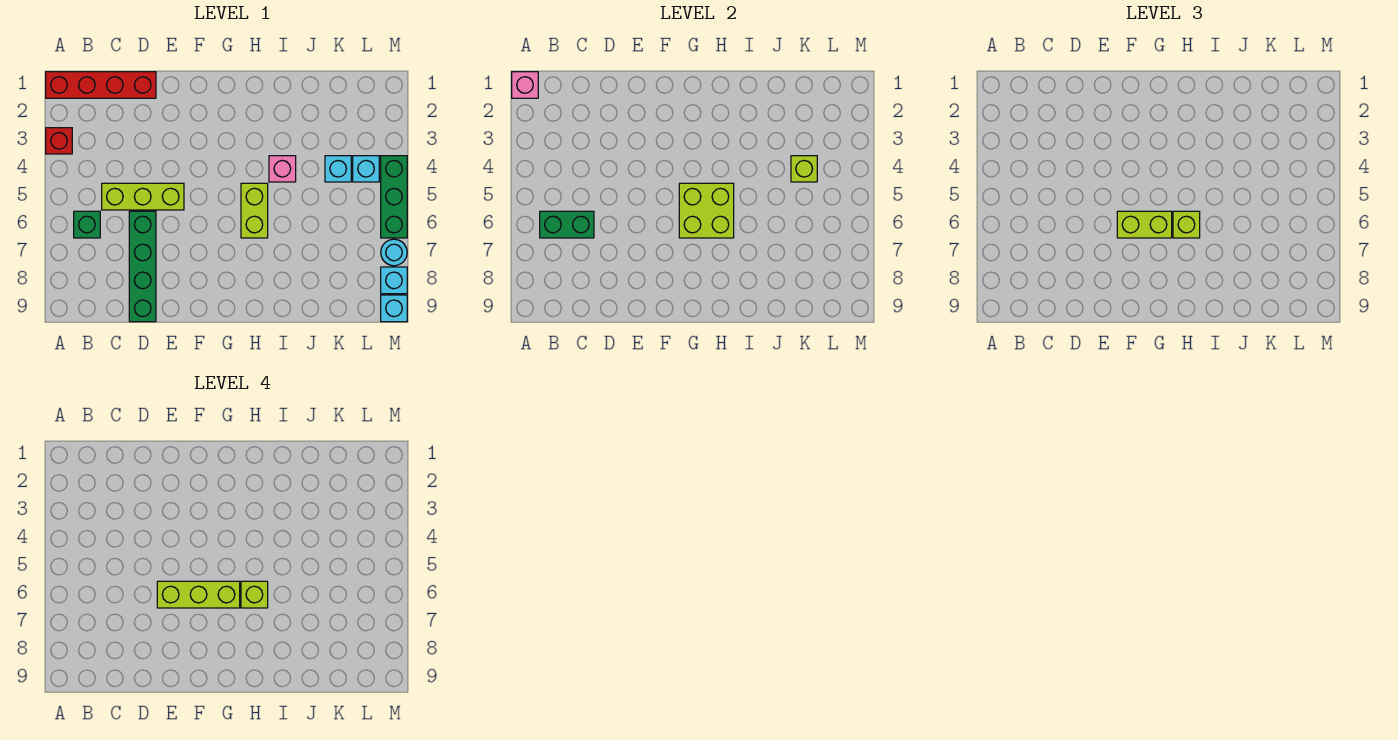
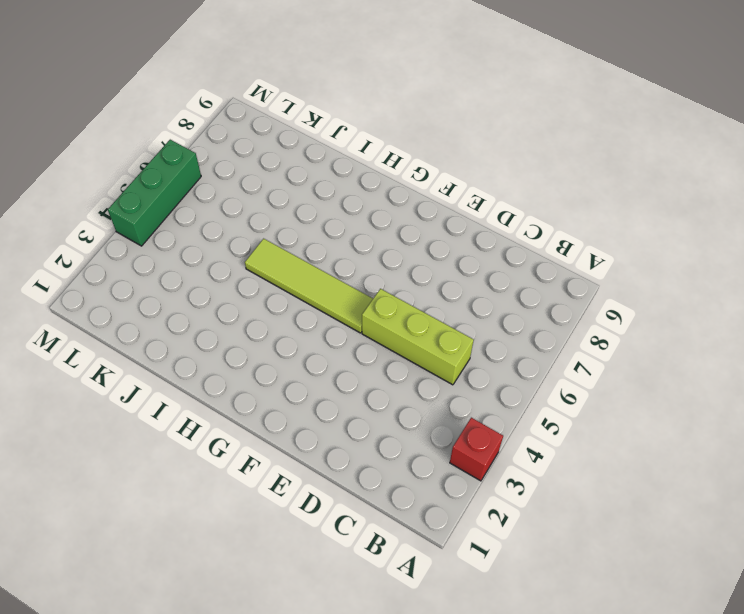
lime tile F5:I5 level 1 -> lime brick H5:H6 level 1
none -> red brick A1:D1 level 1
none -> green brick B6 level 1
none -> green brick D6:D9 level 1

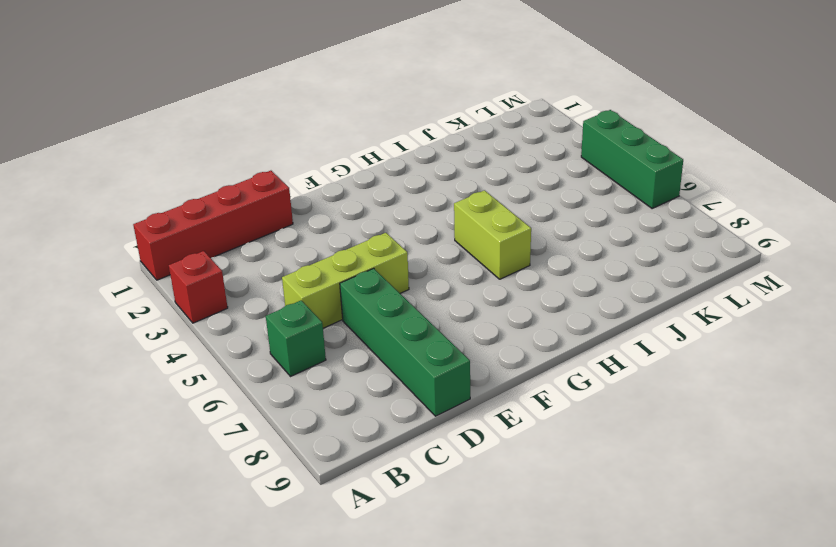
none -> pink brick I4 level 1
none -> cyan brick K4 level 1
none -> cyan brick L4 level 1

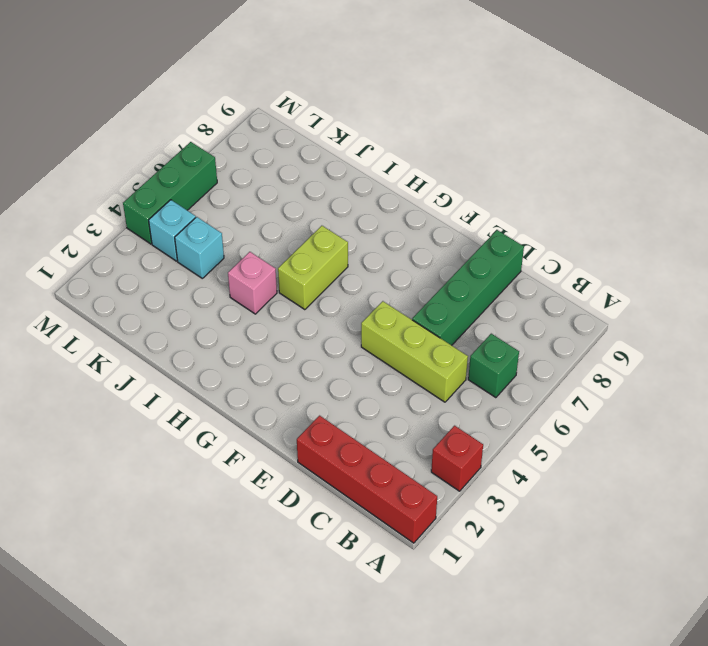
none -> cyan round brick M7 level 1
none -> cyan brick M8 level 1
none -> cyan brick M9 level 1

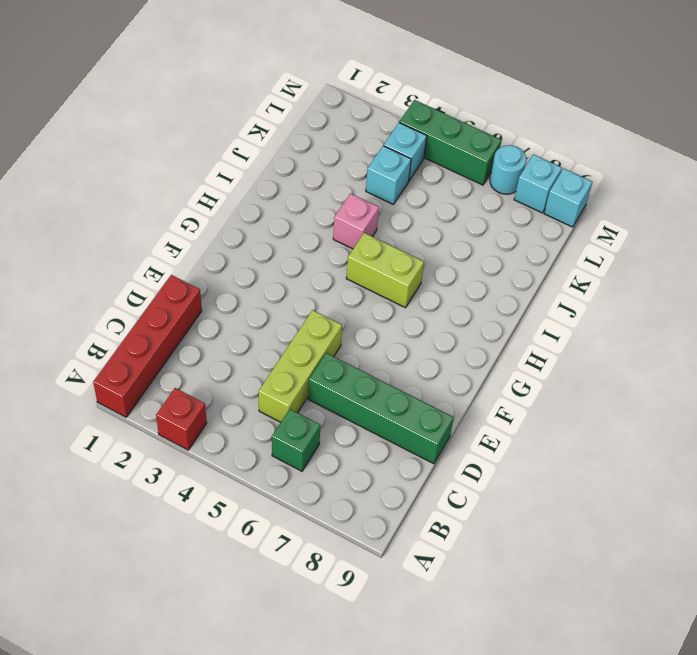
none -> pink brick A1 level 2
none -> green brick B6:C6 level 2
none -> lime brick G5:H6 level 2

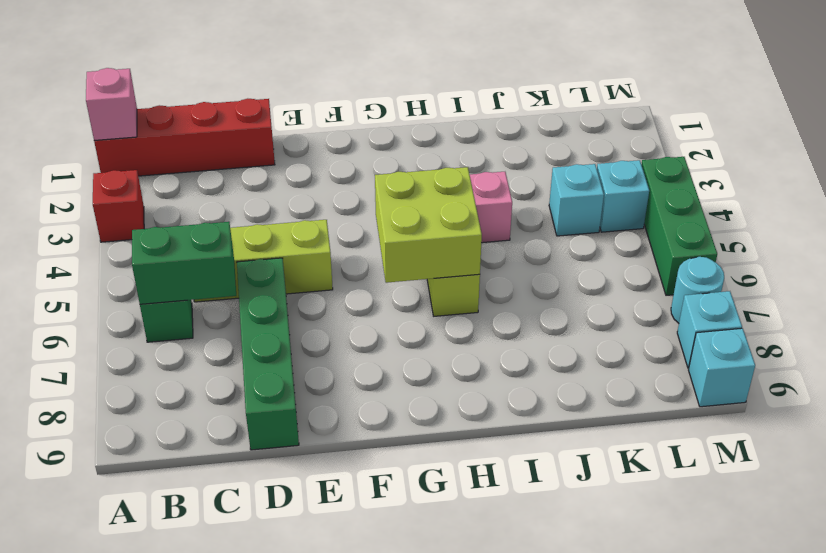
none -> lime brick K4 level 2
none -> lime brick F6:G6 level 3
none -> lime brick H6 level 3

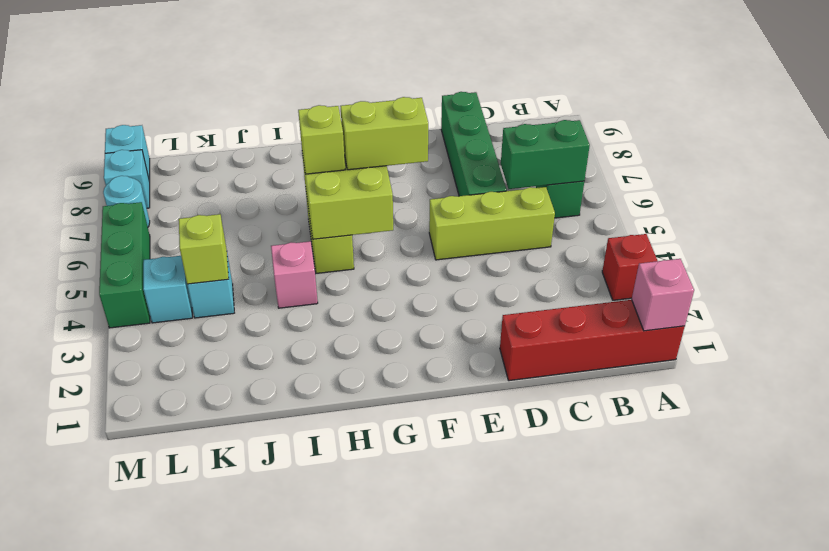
none -> lime brick E6:G6 level 4
none -> lime brick H6 level 4

